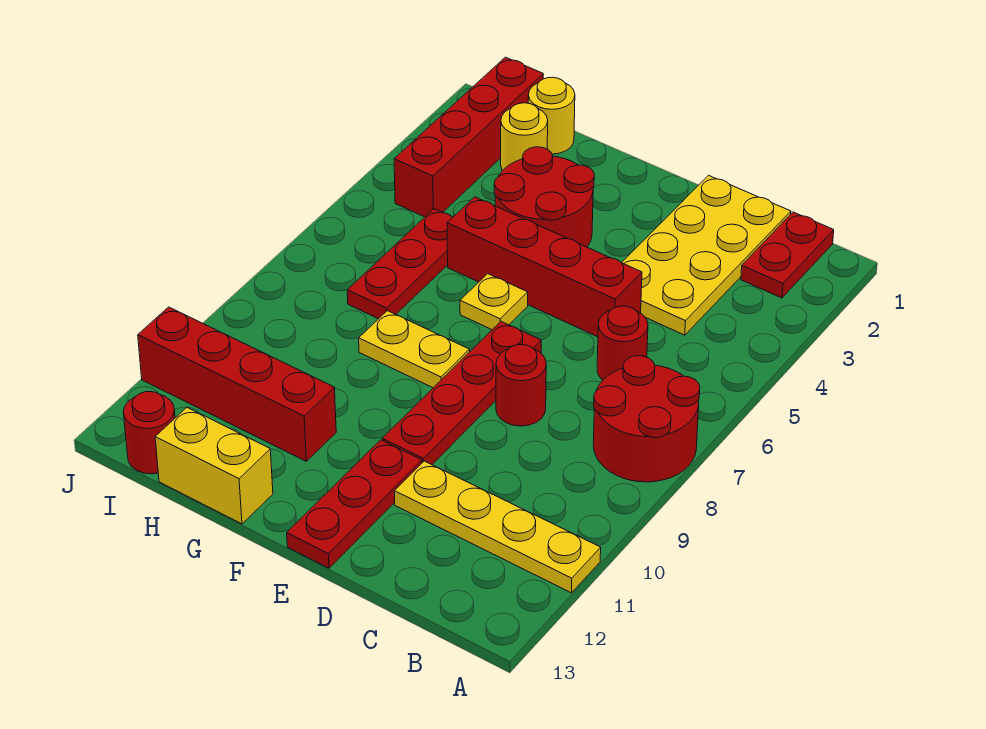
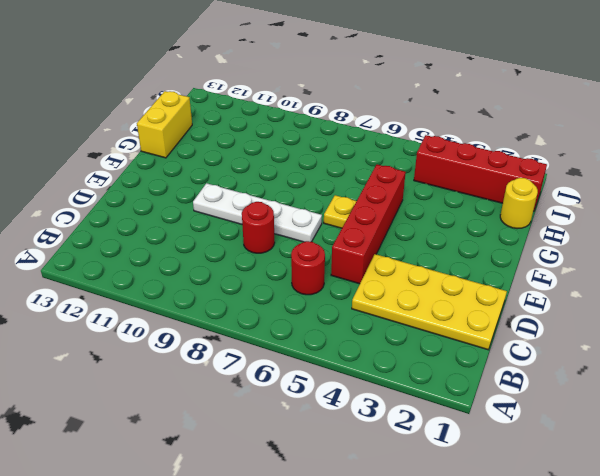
white plate E7:E10 level 1 -> red plate E7:E10 level 1
none -> red round brick A7:B8 level 1
none -> yellow plate A11:D11 level 1
none -> red plate B1:B2 level 1

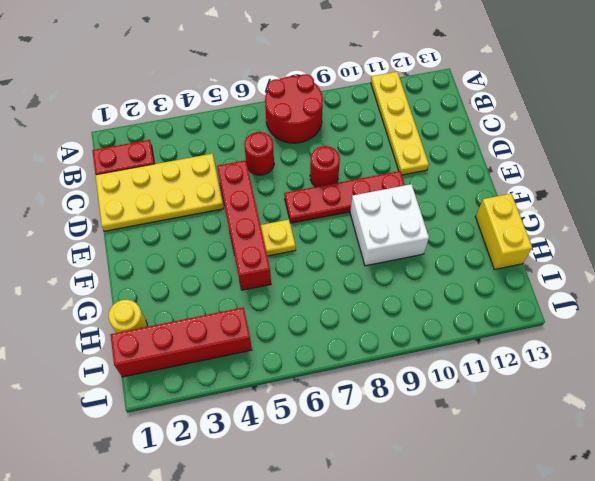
white brick F9:G10 level 1 -> none
none -> red plate E11:E13 level 1
none -> red round brick F3:G4 level 1
none -> yellow plate F8:G8 level 1

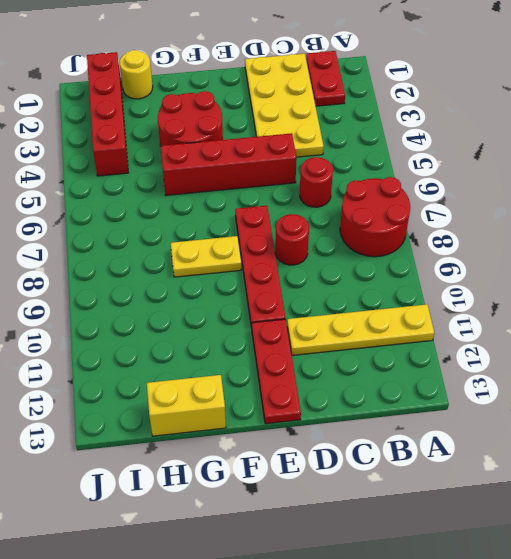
none -> yellow plate F6 level 1
none -> red brick G11:J11 level 1
none -> yellow round brick H2 level 1

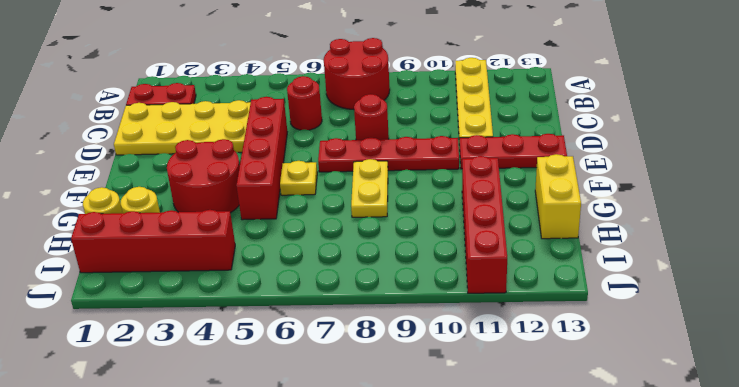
none -> red plate H5:H7 level 1
none -> red round brick I13 level 1

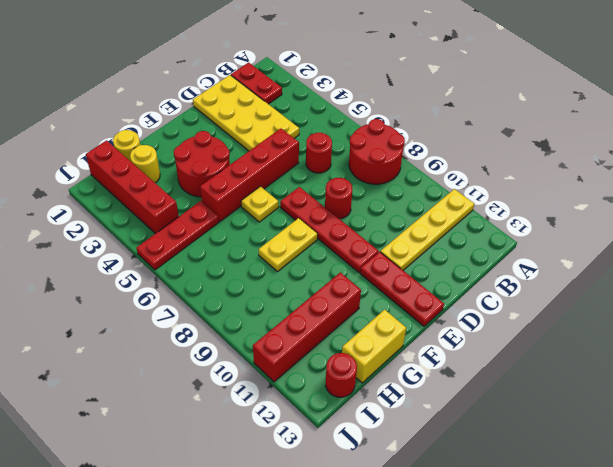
red plate H5:J5 level 1 -> red plate H5:H7 level 1

